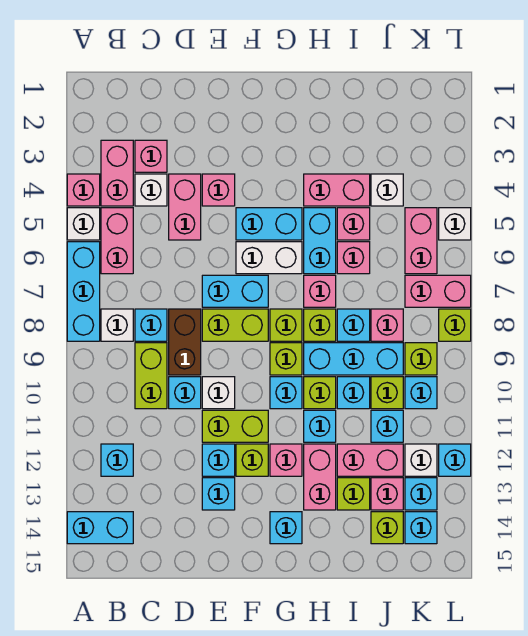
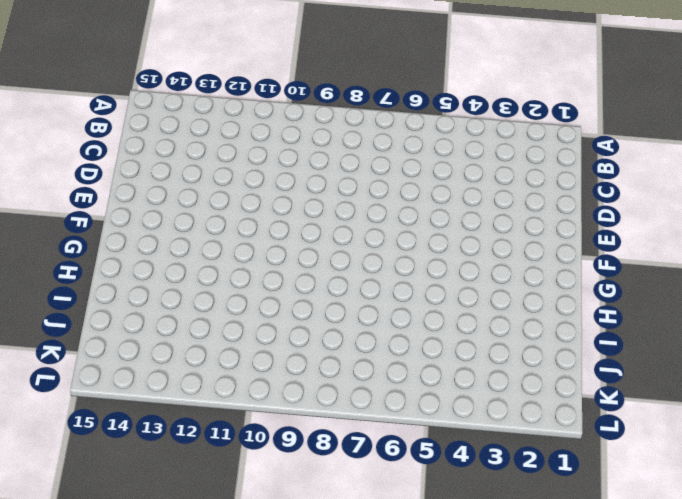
none -> pink brick A4 level 1
none -> white brick A5 level 1
none -> cyan brick A6:A8 level 1
none -> cyan brick A14:B14 level 1

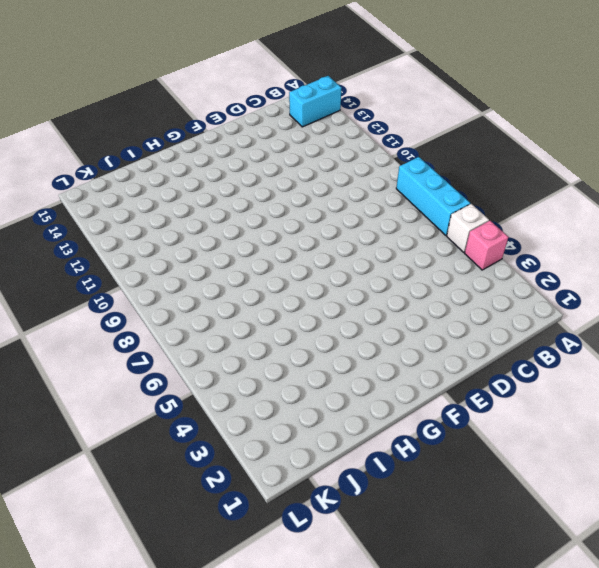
none -> pink brick B3:B4 level 1
none -> pink brick B5:B6 level 1
none -> white brick B8 level 1
none -> cyan brick B12 level 1

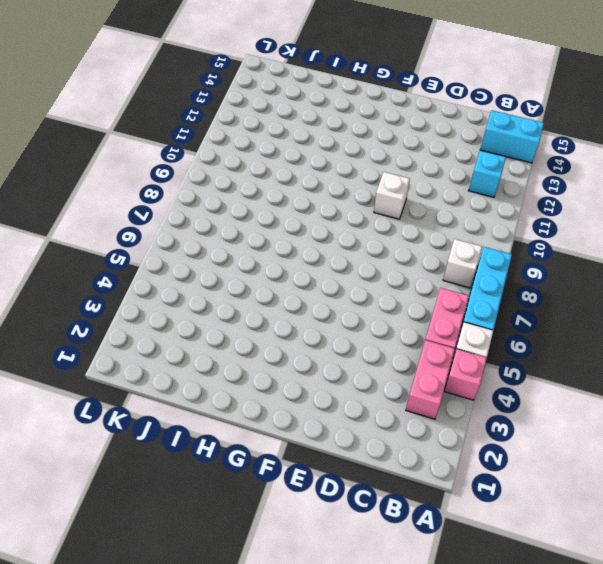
none -> pink brick C3 level 1
none -> white brick C4 level 1
none -> cyan brick C8 level 1
none -> lime brick C9:C10 level 1

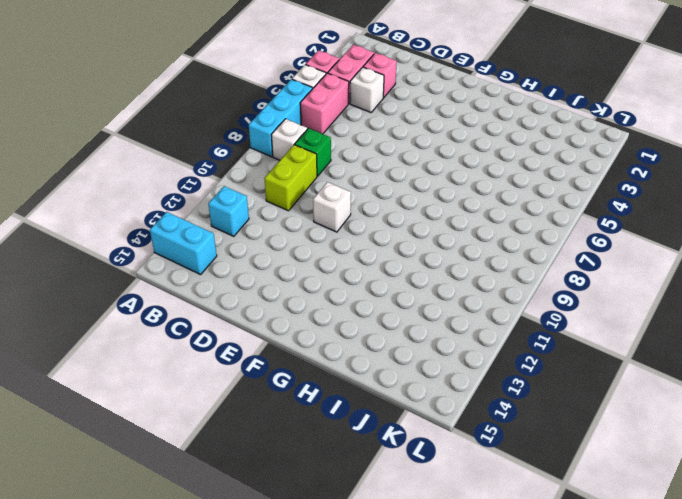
green brick C8 level 1 -> cyan brick C8 level 1
none -> pink brick D4:D5 level 1
none -> brown brick D8:D9 level 1
none -> cyan brick D10 level 1
none -> pink brick E4 level 1

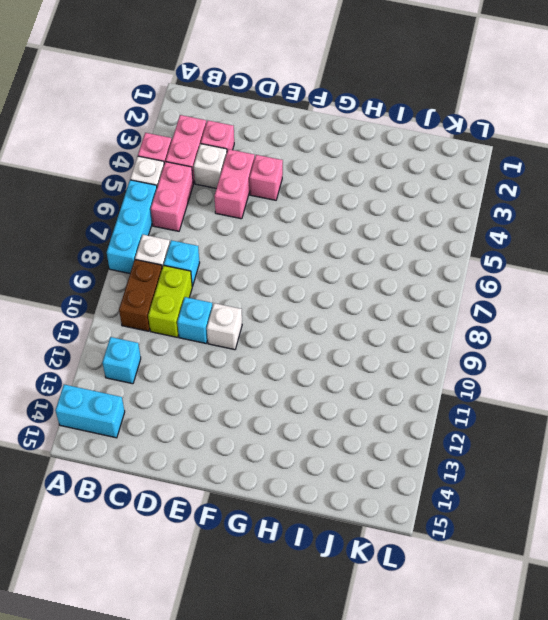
brown brick B9:B10 level 1 -> brown brick D8:D9 level 1
none -> cyan brick E7:F7 level 1
none -> lime brick E8:F8 level 1
none -> lime brick E11:F11 level 1
none -> cyan brick E12 level 1

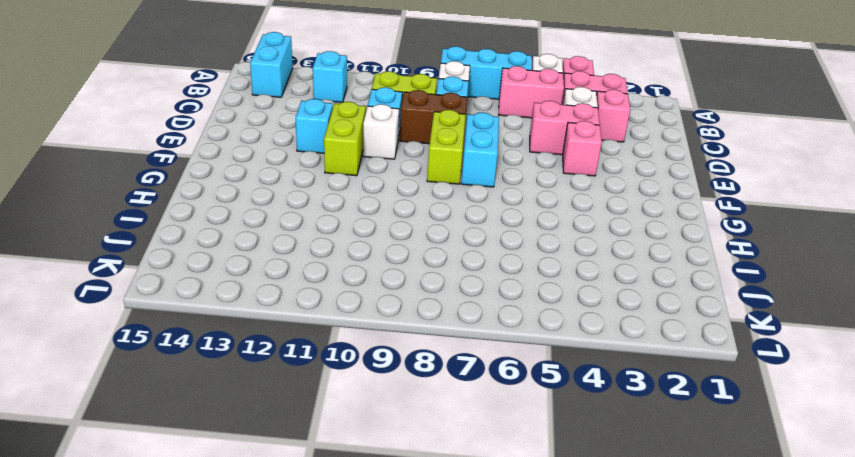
none -> cyan brick E13 level 1
none -> cyan brick F5:G5 level 1
none -> white brick F6:G6 level 1
none -> lime brick F12 level 1

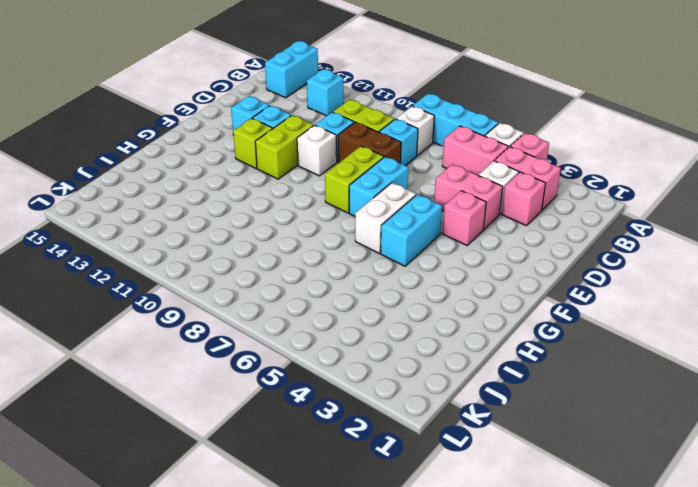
none -> lime brick G8 level 1
none -> lime brick G9 level 1
none -> cyan brick G10 level 1
none -> pink brick G12 level 1

